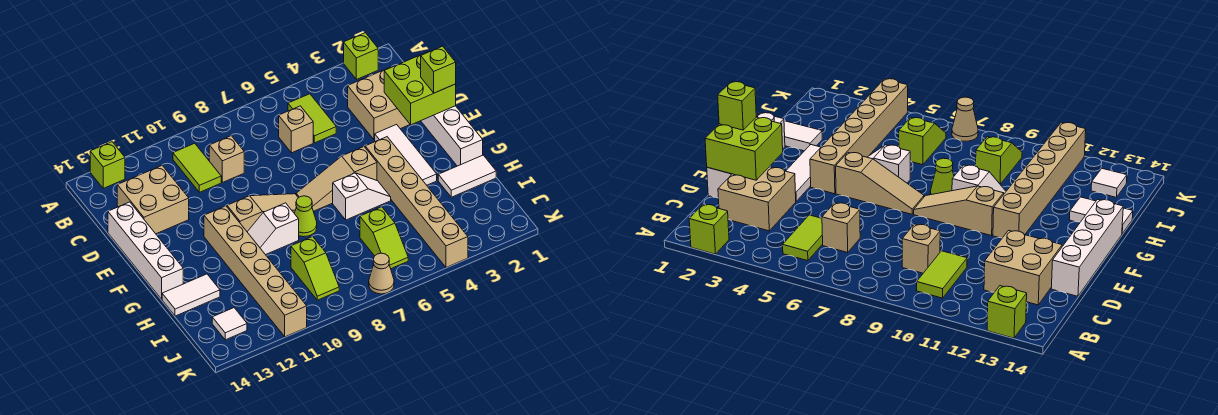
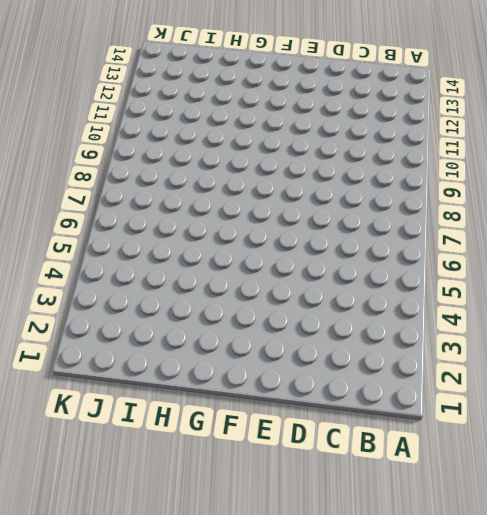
none -> lime brick A2 level 1
none -> lime brick A13 level 1
none -> lime tile B5:C5 level 1

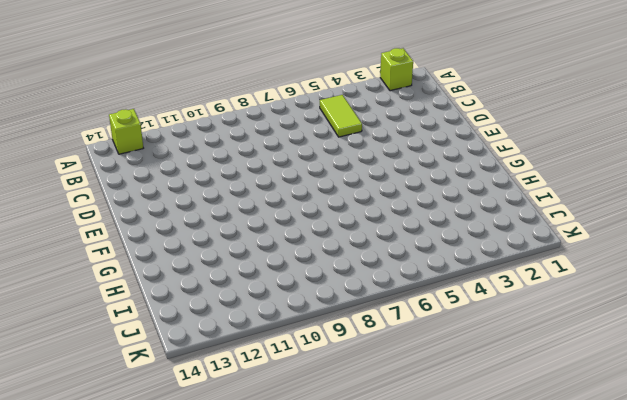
none -> lime tile B10:C10 level 1
none -> tan brick C2:D3 level 1
none -> tan brick C6 level 1

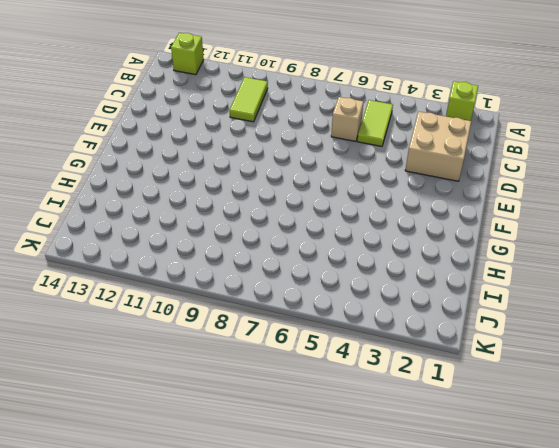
none -> tan brick C9 level 1
none -> tan brick C12:D13 level 1
none -> white brick D1:G1 level 1

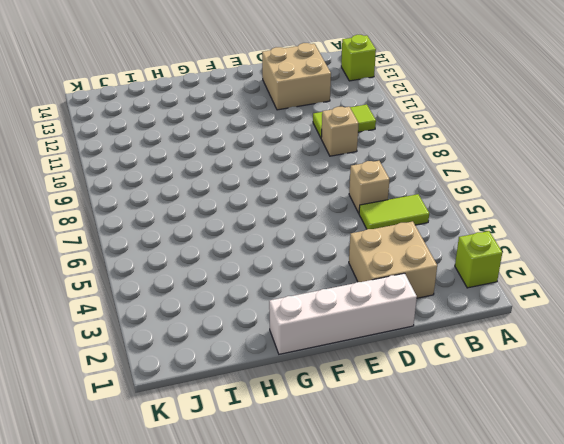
none -> white brick D14:G14 level 1
none -> white tile E3:G3 level 1
none -> tan brick F4:K4 level 1

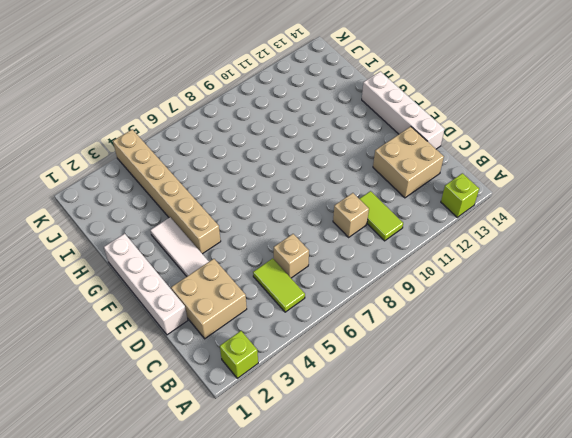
none -> tan slope F5:F7 level 1 top 5
none -> tan slope F8:F10 level 1 top 10
none -> tan brick F11:K11 level 1

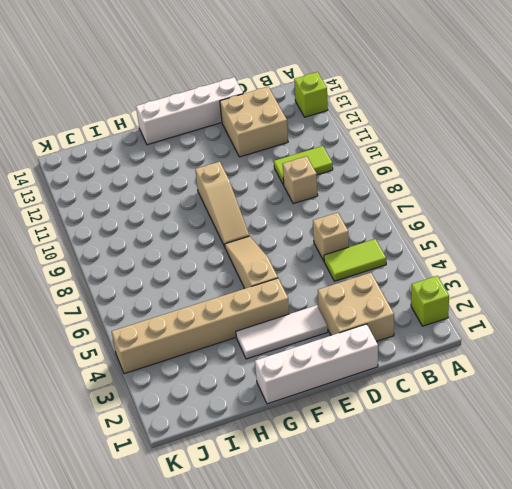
none -> tan brick F11:K11 level 1
none -> white slope G5:G6 level 1 top 6
none -> lime cone G8 level 1

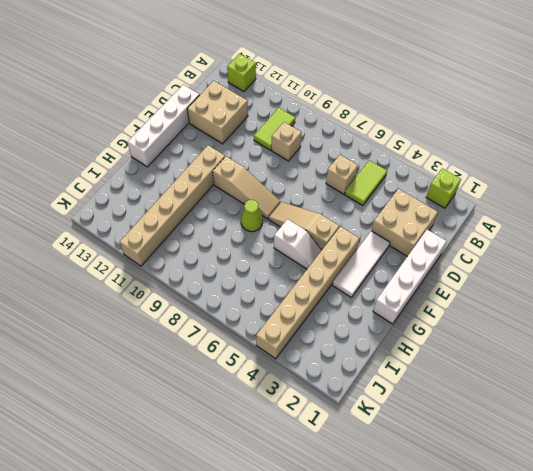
none -> white slope G9:G10 level 1 top 9
none -> white tile H1:H2 level 1
none -> white tile H13:H14 level 1

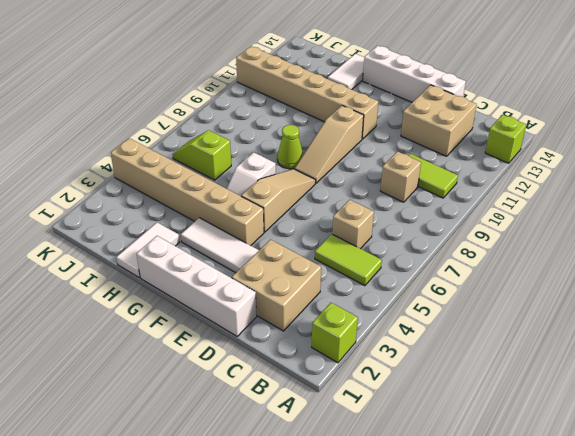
none -> white slope G9:G10 level 1 top 9
none -> lime slope I9:J9 level 1 top I
none -> white tile J13 level 1

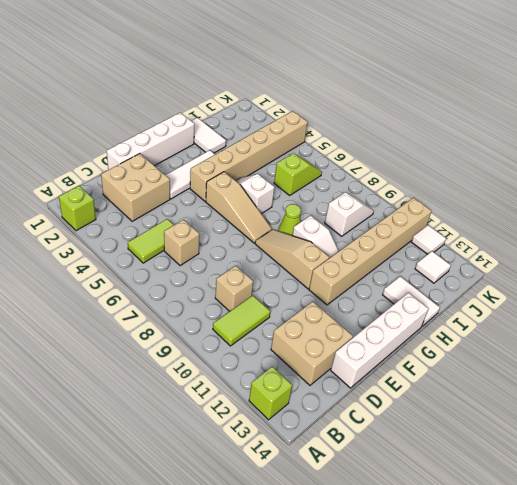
white slope I9:J9 level 1 top I -> lime slope I9:J9 level 1 top I
white tile K12 level 1 -> none
none -> tan cone K7 level 1
none -> lime brick D1:E2 level 2
none -> lime brick E1 level 3

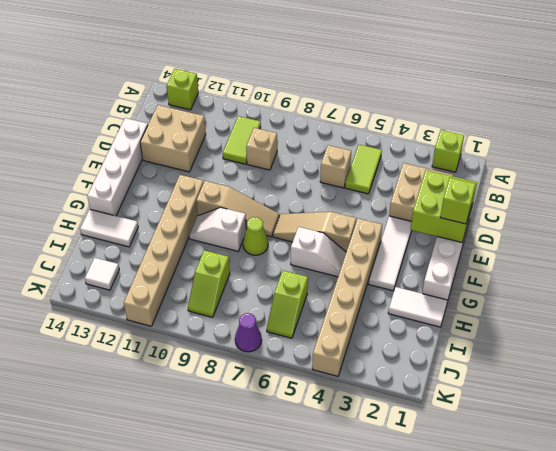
purple cone K7 level 1 -> tan cone K7 level 1

